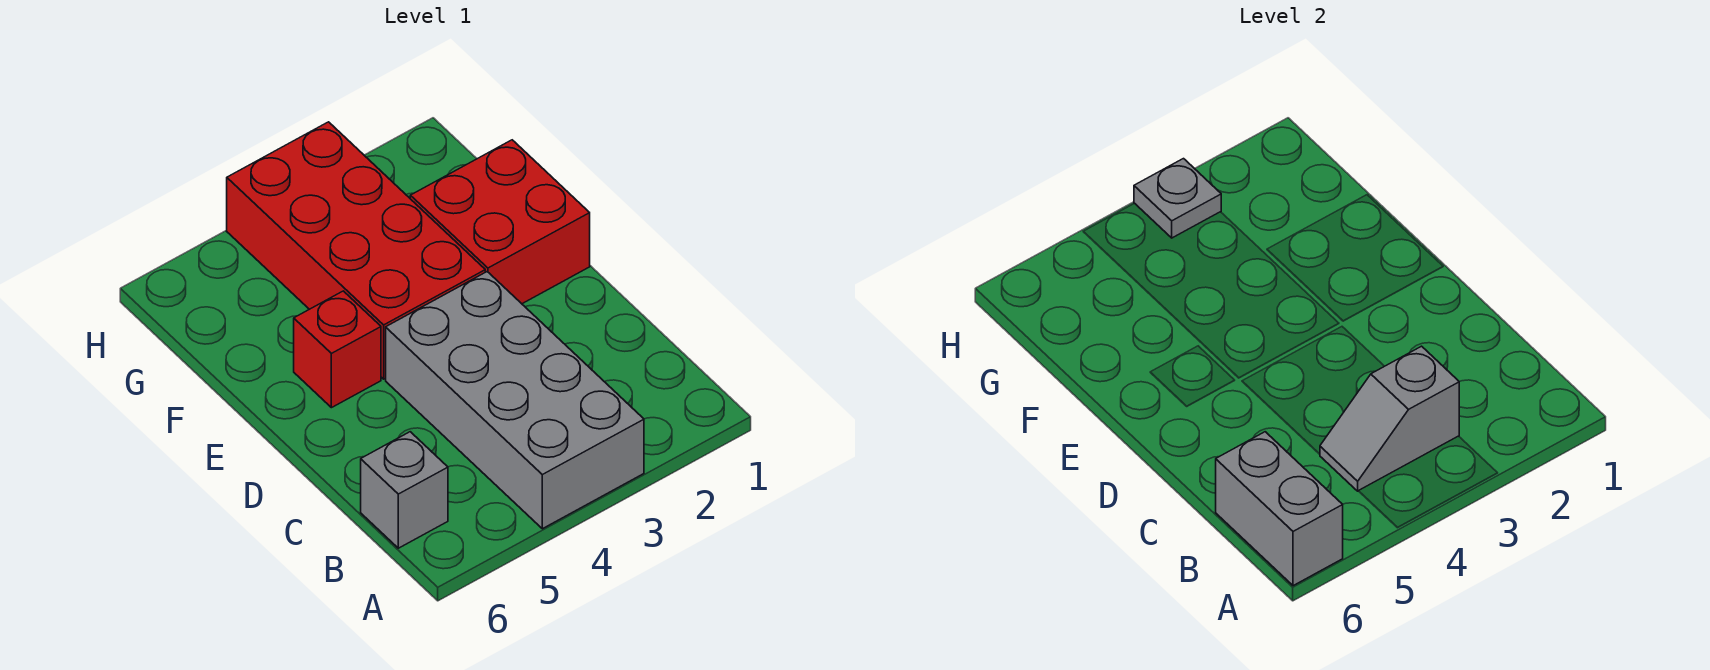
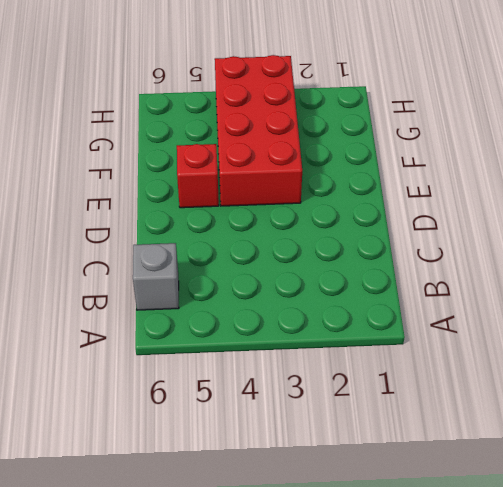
none -> grey brick A3:D4 level 1
none -> red brick E1:F2 level 1

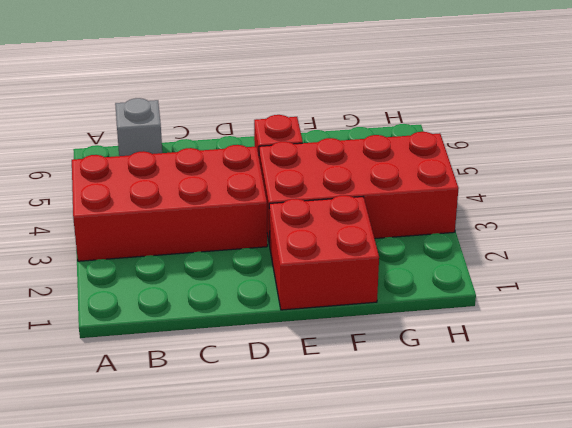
red brick A3:D4 level 1 -> grey brick A3:D4 level 1
none -> grey brick A6:B6 level 2
none -> grey slope B3:B4 level 2 top 3

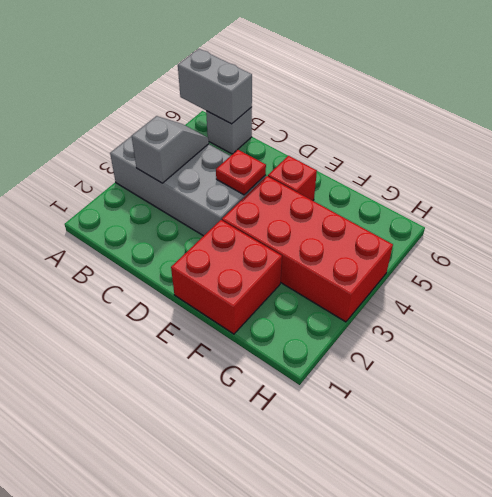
red plate D4 level 2 -> none
none -> grey plate H3 level 2

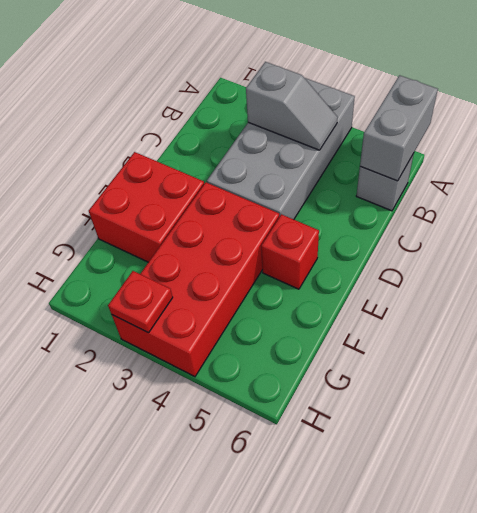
red plate H3 level 2 -> grey plate H3 level 2

